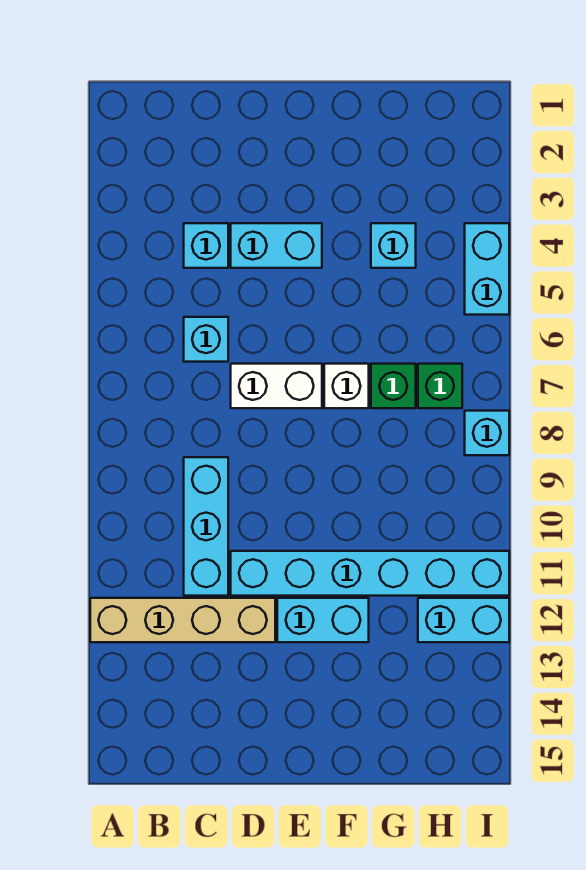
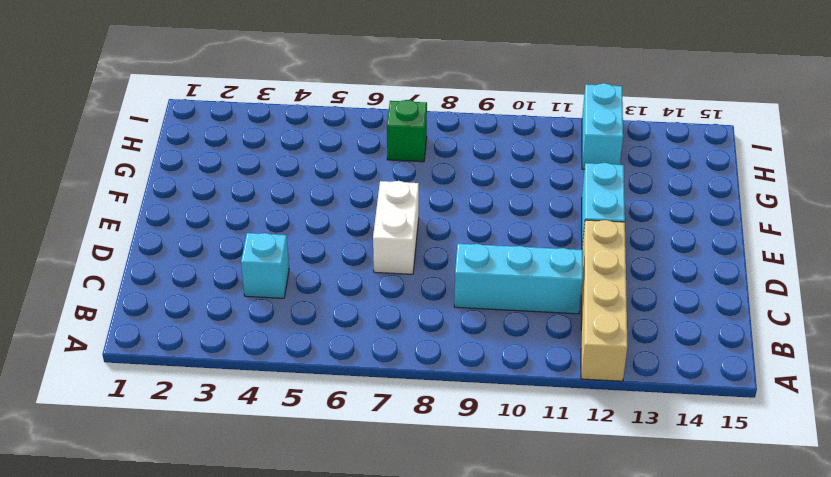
none -> cyan brick C6 level 1
none -> cyan brick D4:E4 level 1
none -> cyan brick D11:I11 level 1

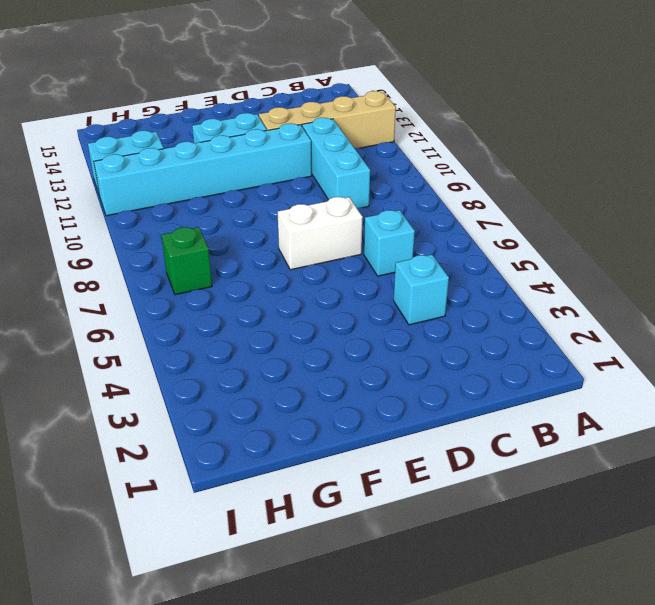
none -> cyan brick D4:E4 level 1
none -> white brick F7 level 1
none -> cyan brick G4 level 1

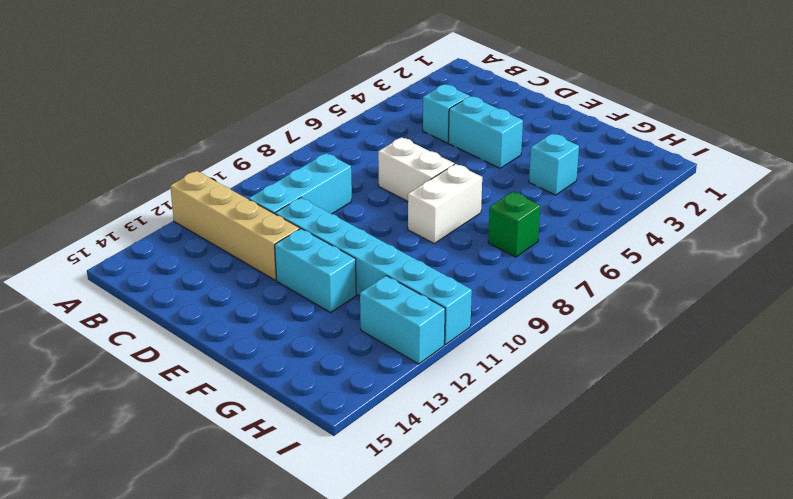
white brick F7:F8 level 1 -> white brick F7 level 1
none -> cyan brick C6 level 1
none -> green brick G7 level 1
none -> cyan brick I4:I5 level 1

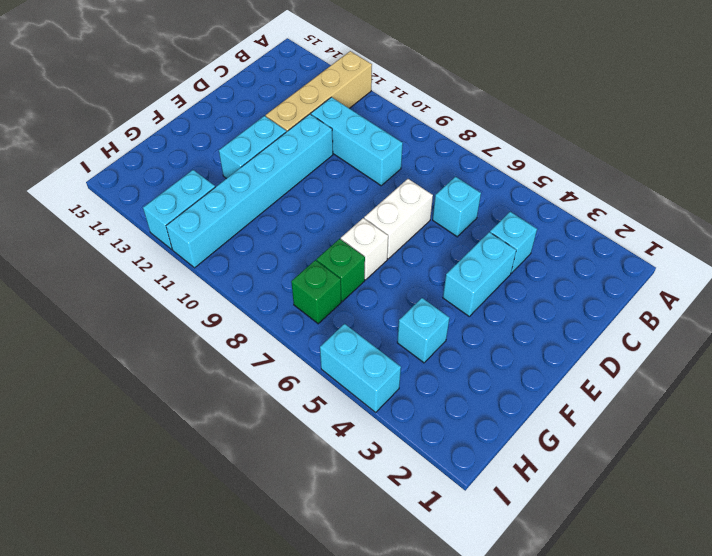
none -> cyan brick I8 level 1

